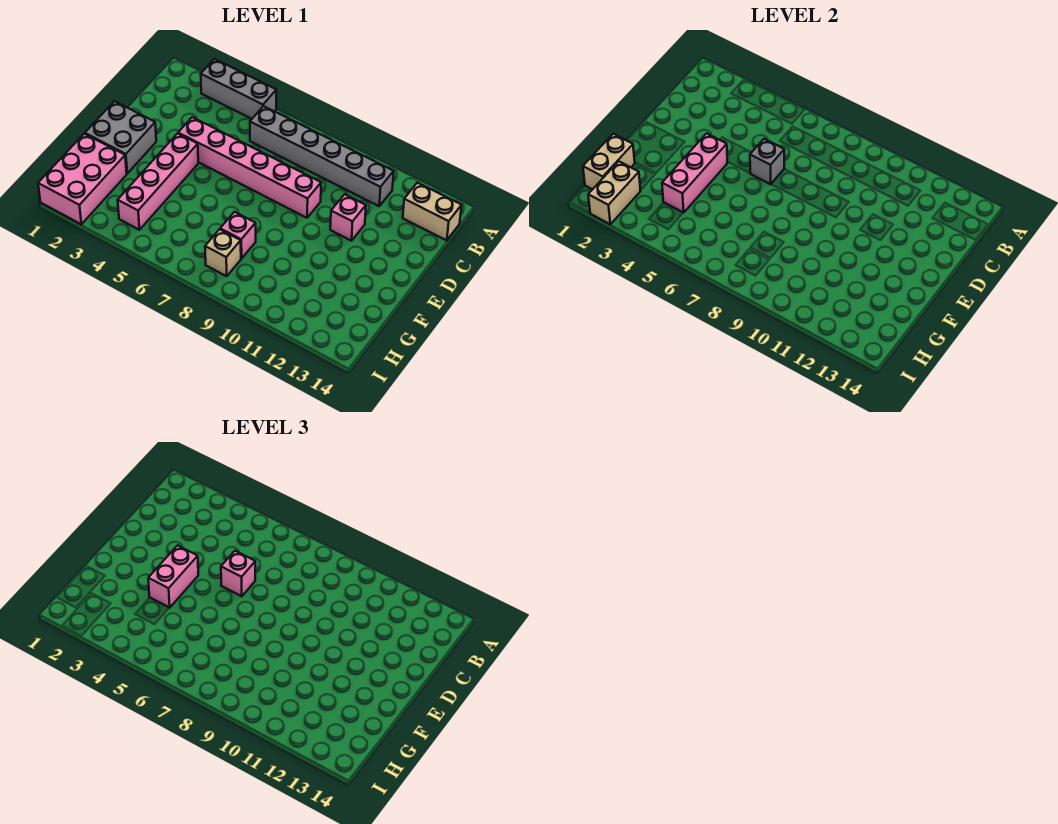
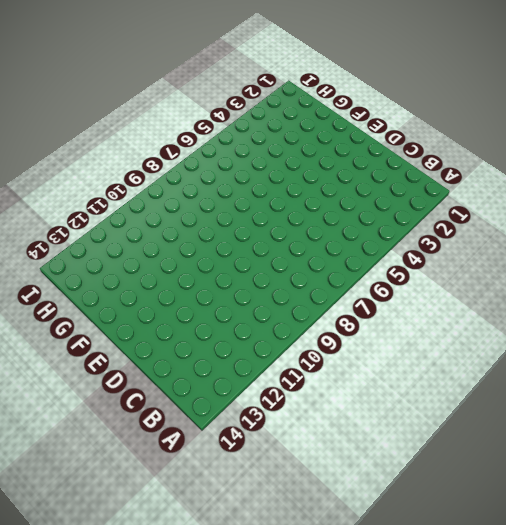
none -> grey brick A3:A5 level 1
none -> grey brick B6:B11 level 1
none -> tan brick B13:B14 level 1

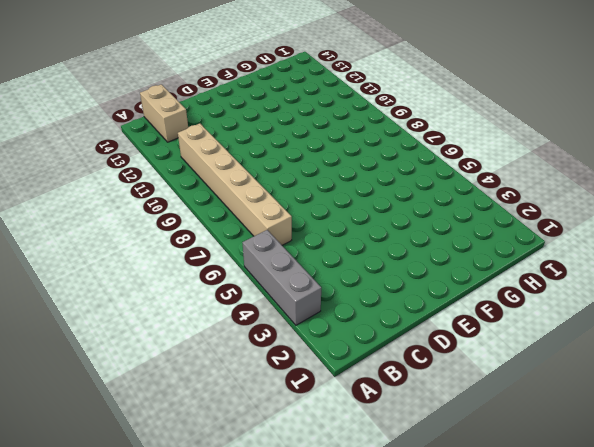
tan brick B6:B11 level 1 -> grey brick B6:B11 level 1
none -> pink brick D4:D9 level 1
none -> pink brick D11 level 1
none -> grey brick E1:F2 level 1

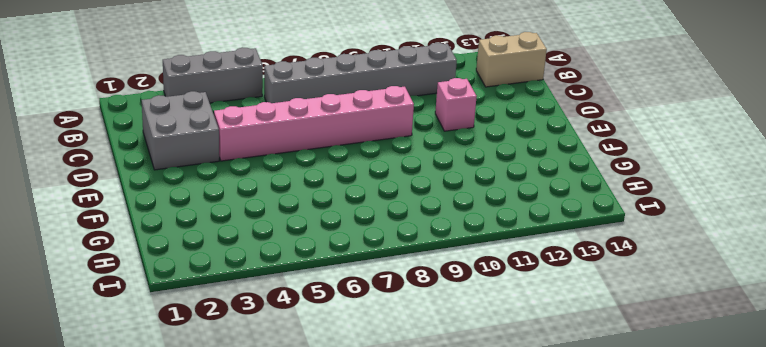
grey brick C2:D3 level 1 -> grey brick E1:F2 level 1
none -> pink brick E4:H4 level 1
none -> pink brick G1:I2 level 1
none -> pink brick G8 level 1

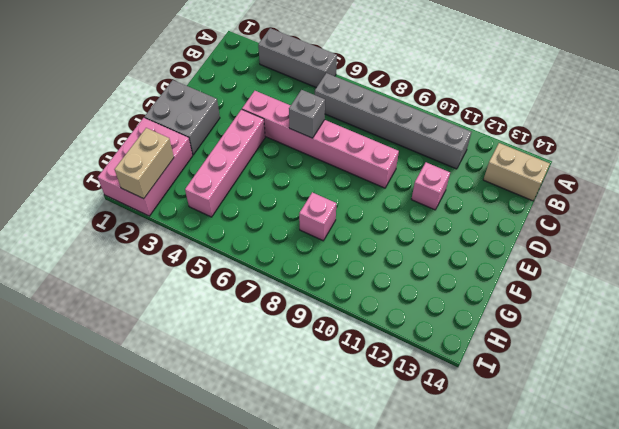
none -> tan brick H8 level 1
none -> pink brick E4:G4 level 2
none -> tan brick G1:H1 level 2

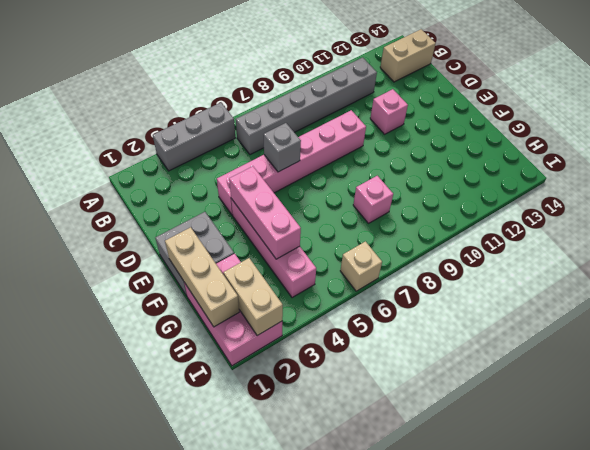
tan brick F1:H1 level 2 -> tan brick G1:H1 level 2
tan brick I6 level 1 -> tan brick H8 level 1
none -> pink brick D6 level 3
none -> pink brick E4:F4 level 3

